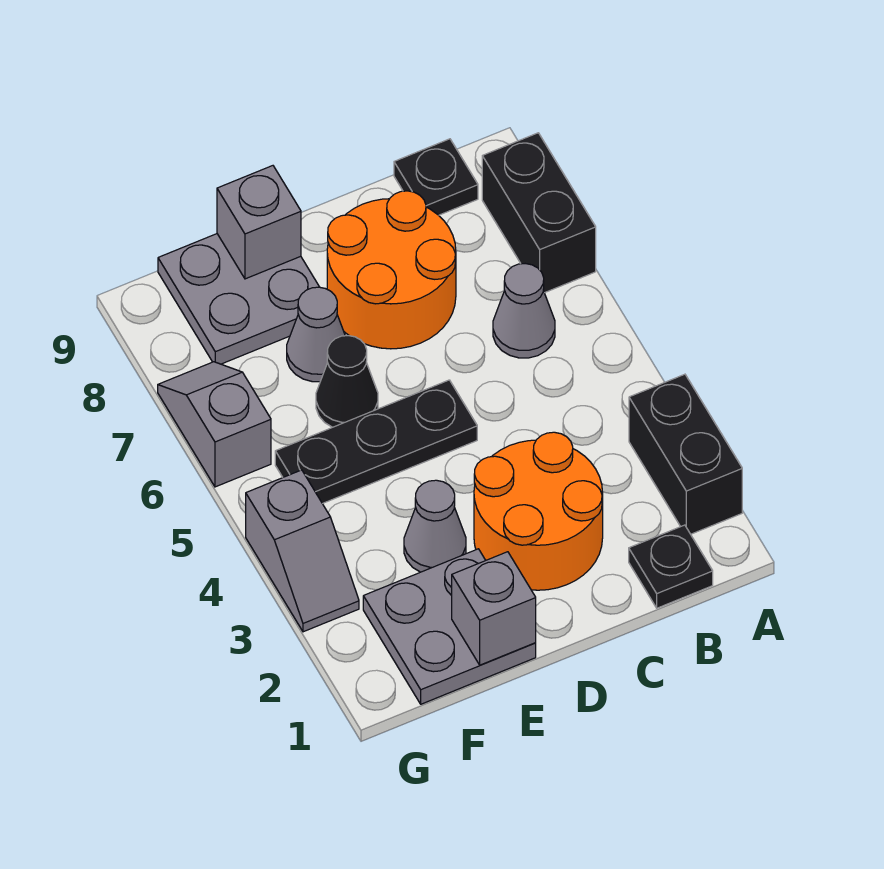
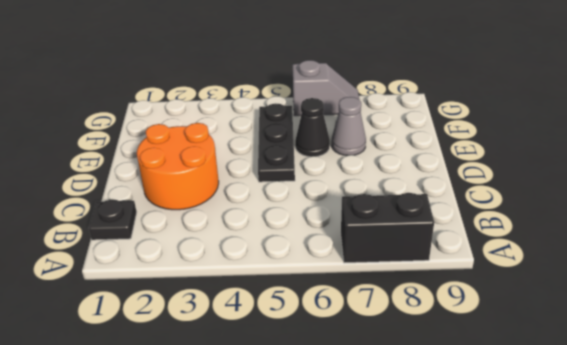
none -> black brick A2:A3 level 1
none -> grey cone B6 level 1
none -> black plate B9 level 1

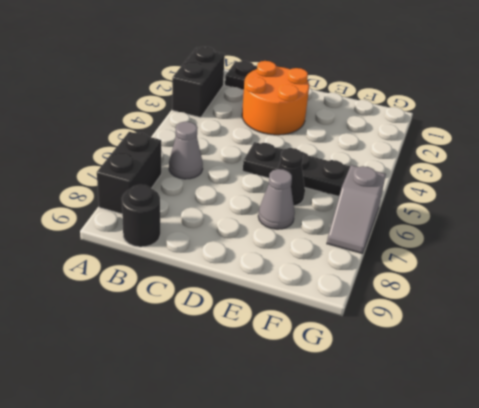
black round brick B9 level 1 -> black plate B9 level 1
none -> orange round brick C7:D8 level 1
none -> grey plate E1:F2 level 1
none -> grey cone E3 level 1

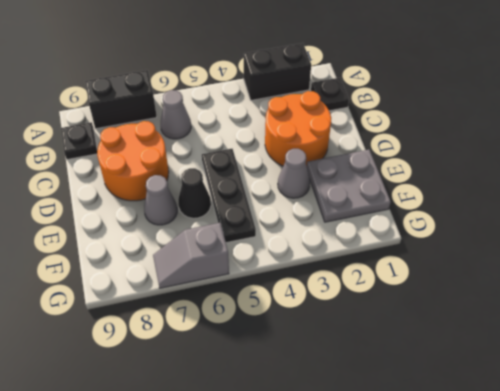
none -> grey plate E8:F9 level 1
none -> grey slope G3:G4 level 1 top 4
none -> grey brick E1 level 2

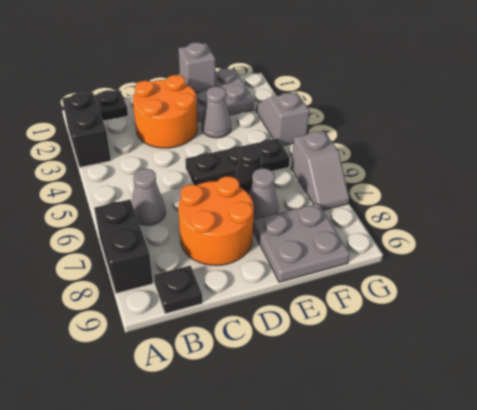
none -> grey brick E9 level 2

